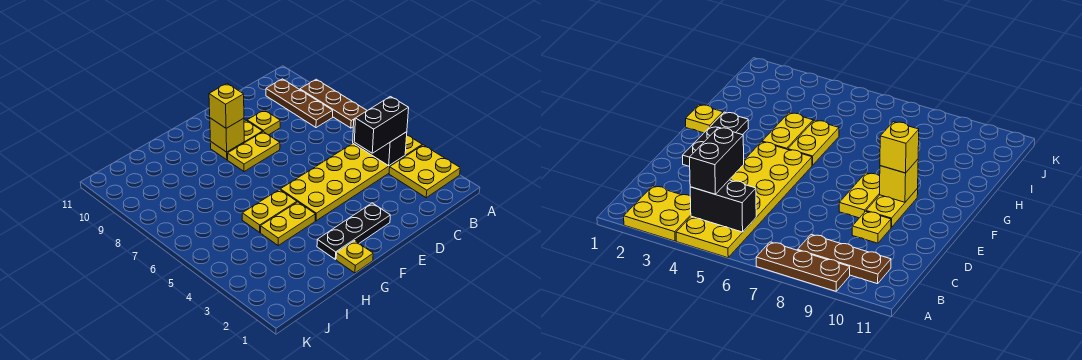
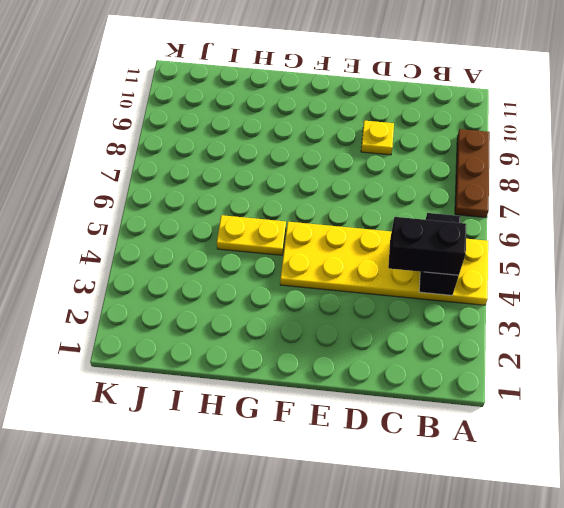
none -> yellow plate A2:B3 level 1
none -> brown plate B8:B10 level 1
none -> black plate E2:G2 level 1

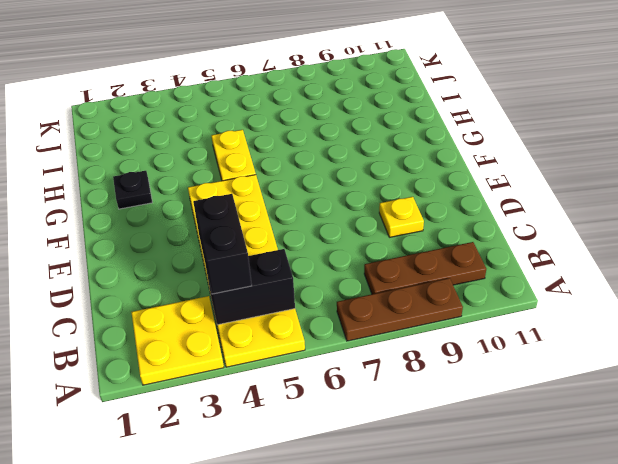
black plate G2 level 1 -> black plate E2:G2 level 1
none -> yellow plate E8:F8 level 1
none -> yellow plate E9:F9 level 1
none -> yellow plate G1 level 1

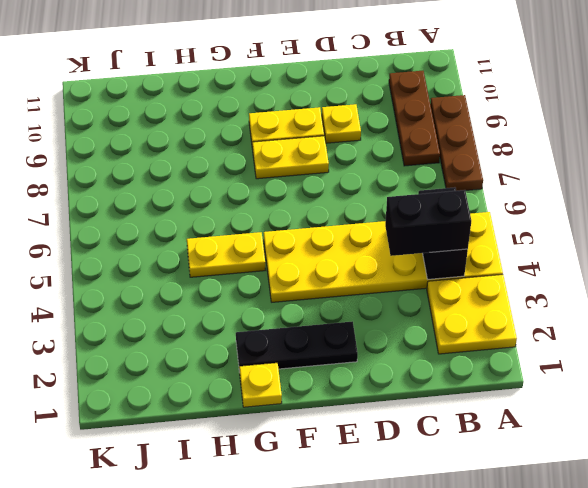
none -> yellow plate G4:H4 level 1
none -> yellow brick F9 level 2
none -> yellow brick F9 level 3

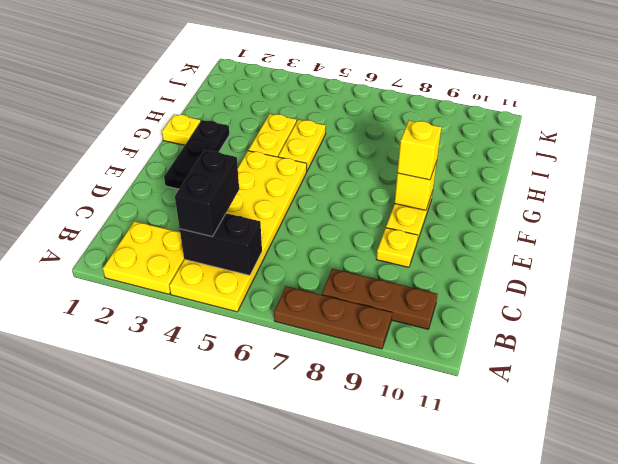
none -> yellow plate E8:F8 level 1

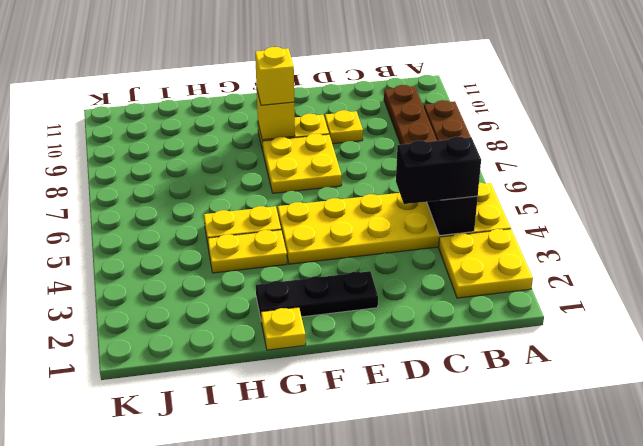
yellow plate E7:F8 level 1 -> yellow plate E8:F8 level 1

